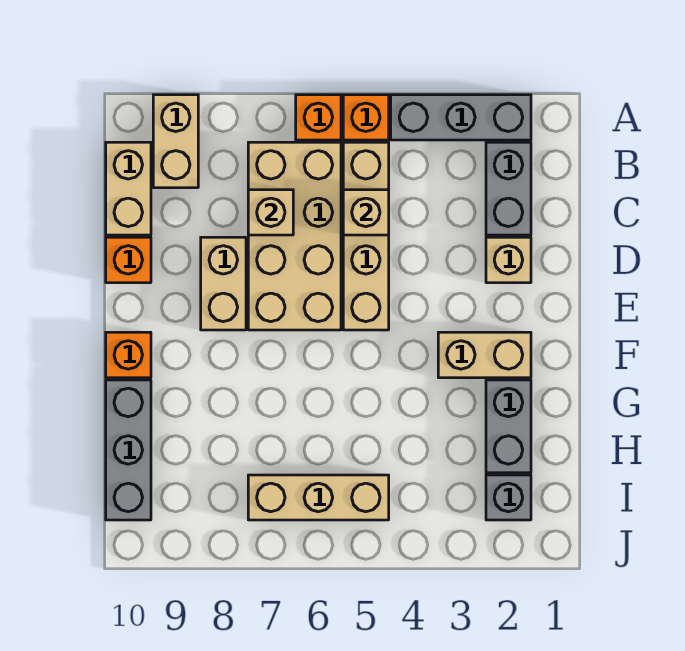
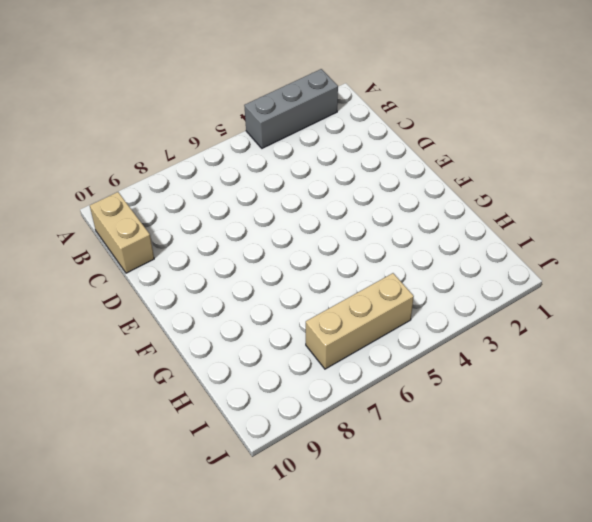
none -> orange brick A5 level 1
none -> orange brick A6 level 1
none -> tan brick A9:B9 level 1

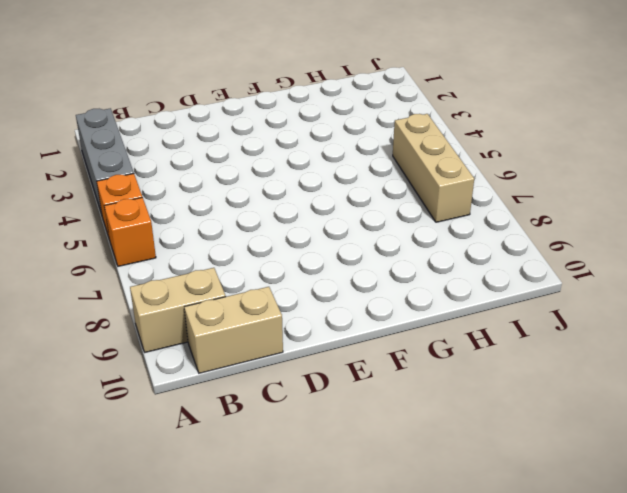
none -> grey brick B2:C2 level 1
none -> tan brick B5:E5 level 1
none -> tan brick B6:E7 level 1

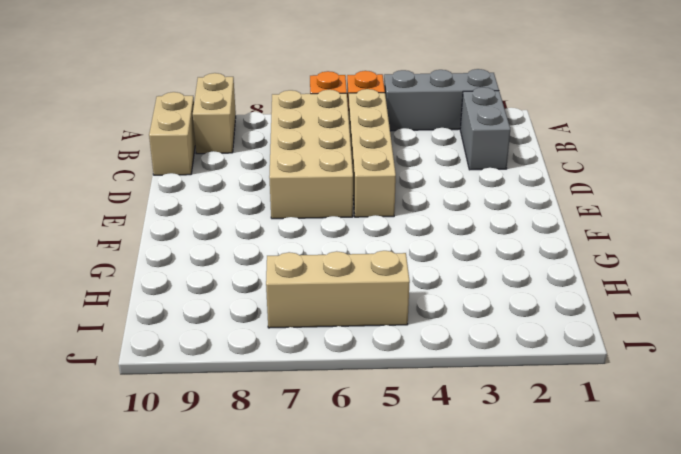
none -> tan brick D2 level 1
none -> tan brick D8:E8 level 1
none -> orange brick D10 level 1

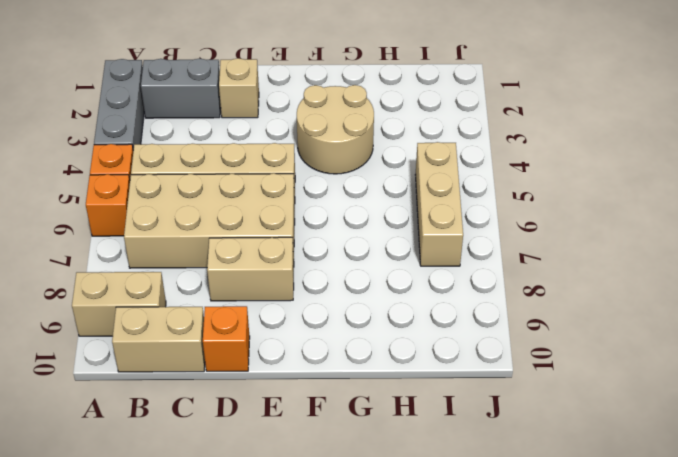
tan round brick F3:G4 level 1 -> tan brick F2:F3 level 1
none -> orange brick F10 level 1
none -> grey brick G2:H2 level 1
none -> grey brick G10:I10 level 1

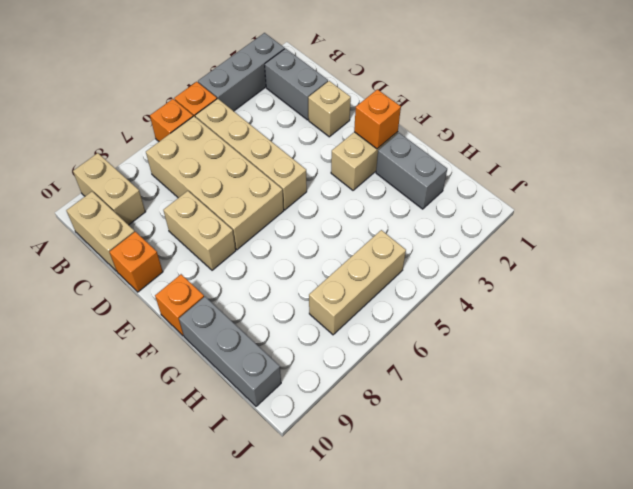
orange brick F2 level 2 -> none
none -> grey brick I2 level 1
none -> tan brick C5 level 2
none -> tan brick C7 level 2

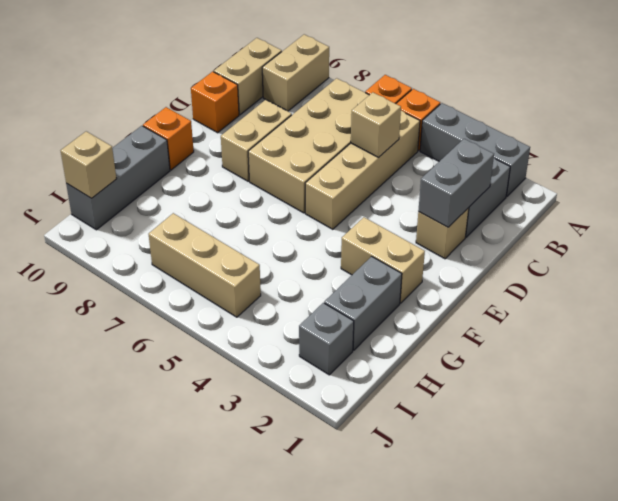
grey brick C2:D2 level 2 -> none
tan brick I10 level 2 -> tan brick C7 level 2

